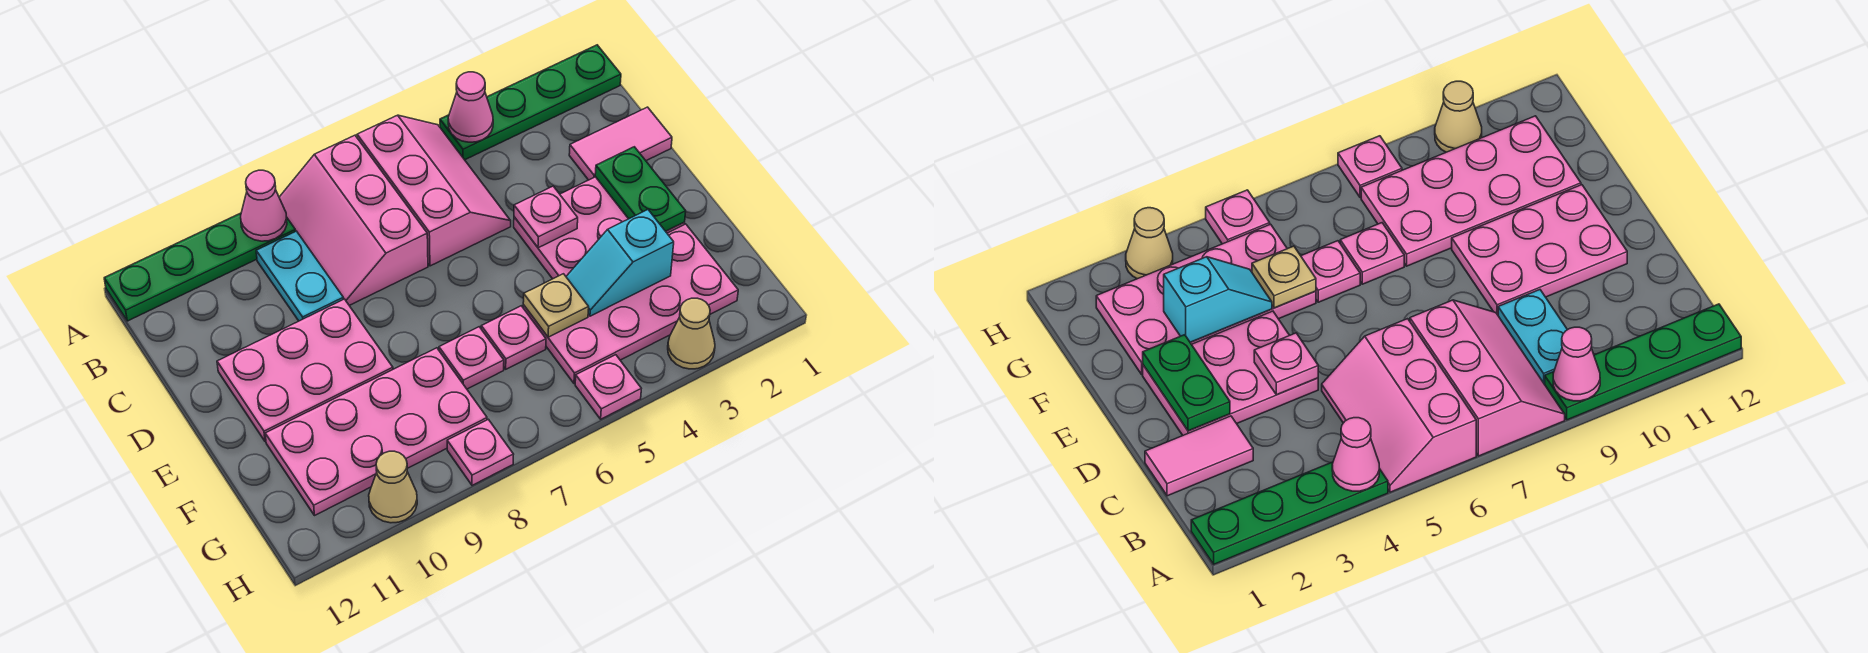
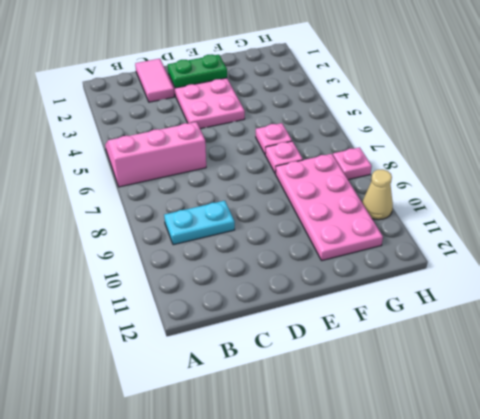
none -> green plate A1:A4 level 1
none -> pink slope A7:C8 level 1 top 7
none -> green plate A9:A12 level 1

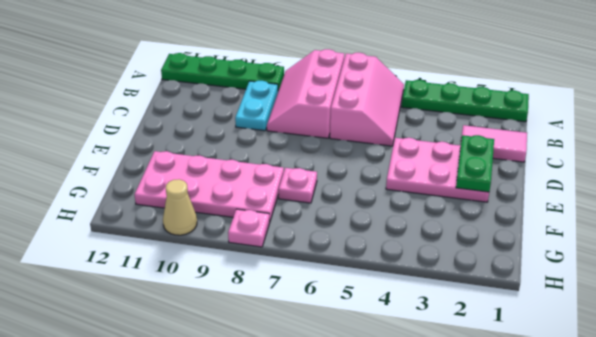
none -> pink plate D9:E11 level 1
none -> pink plate F2:G5 level 1
none -> pink plate F6 level 1

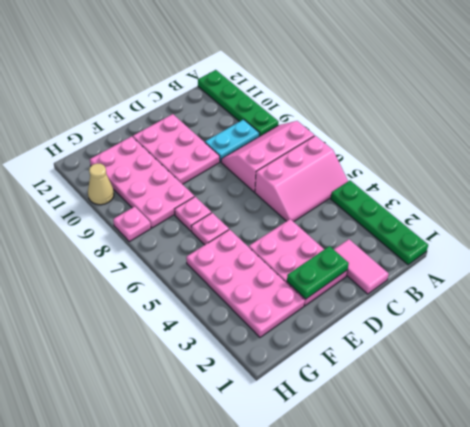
none -> tan cone H3 level 1
none -> pink plate H5 level 1
none -> pink cone A4 level 2

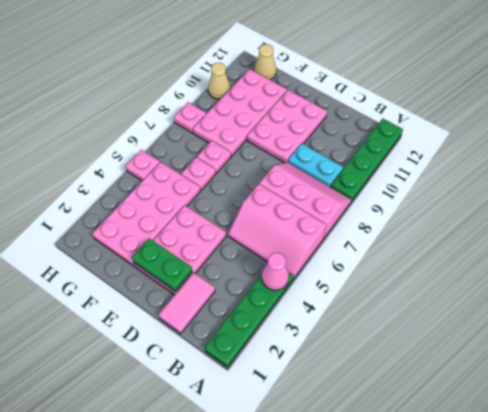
tan cone G12 level 1 -> tan cone H3 level 1
none -> pink cone A9 level 2
none -> pink plate D4 level 2
none -> cyan slope F3:F4 level 2 top 3

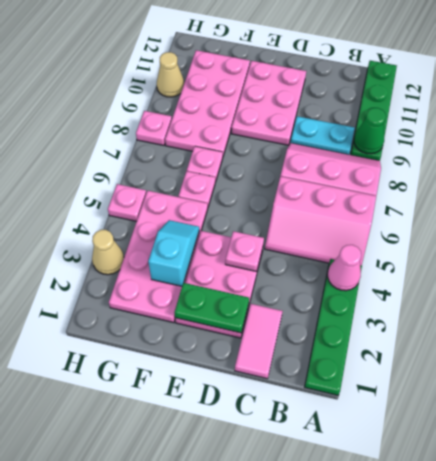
green cone A9 level 2 -> pink cone A9 level 2
none -> tan plate F5 level 2

